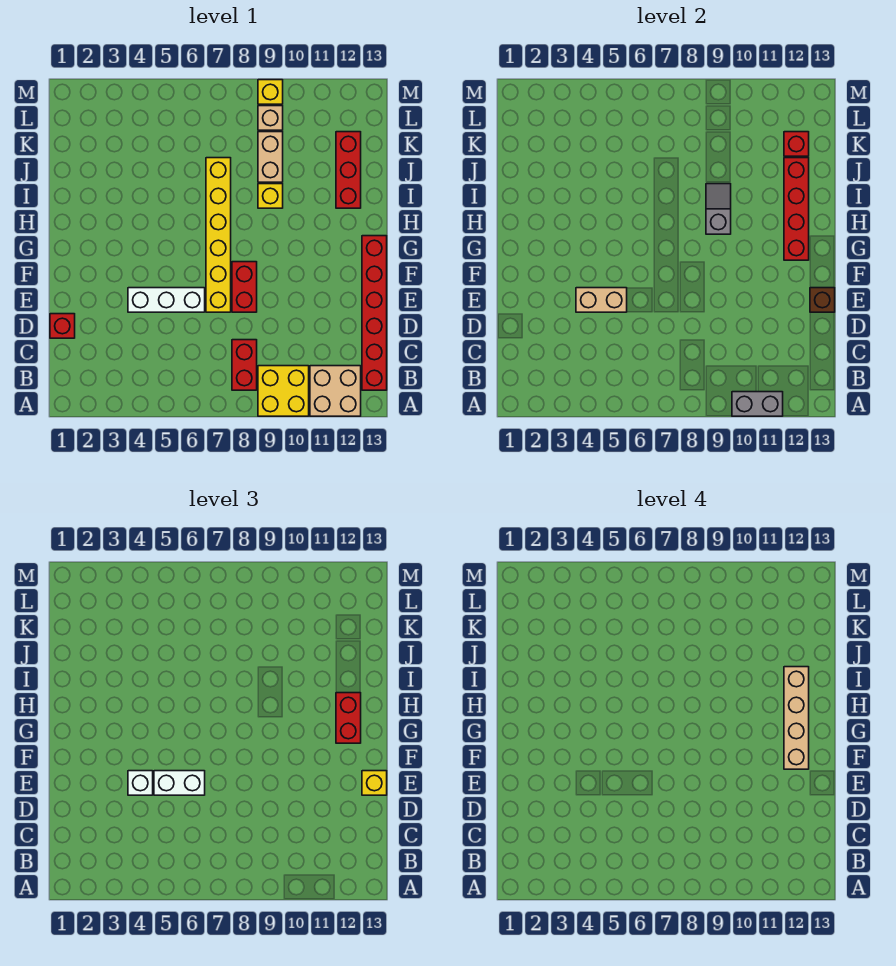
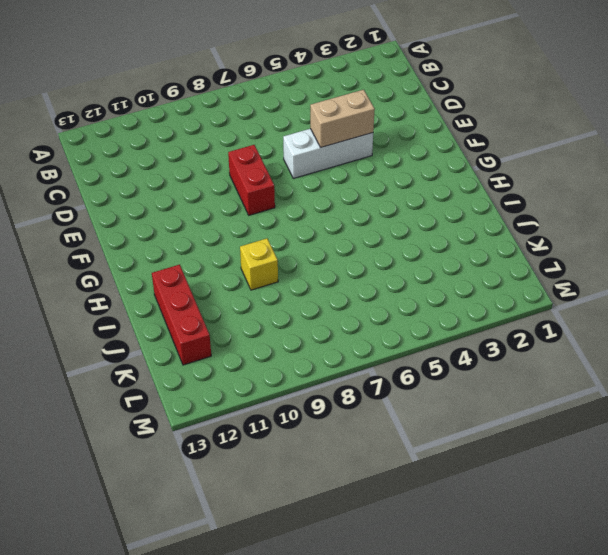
none -> yellow brick A9:B10 level 1
none -> tan brick A11:B12 level 1
none -> red brick B8:C8 level 1

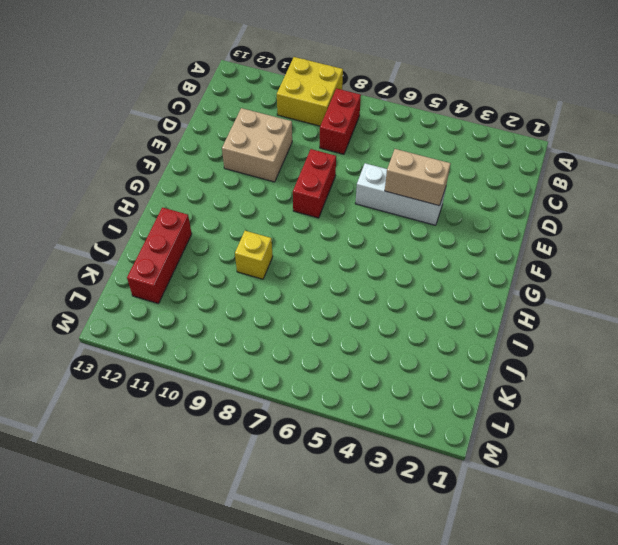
tan brick D10:E11 level 1 -> tan brick A11:B12 level 1
none -> red brick B13:G13 level 1
none -> red brick D1 level 1
none -> yellow brick E7:J7 level 1

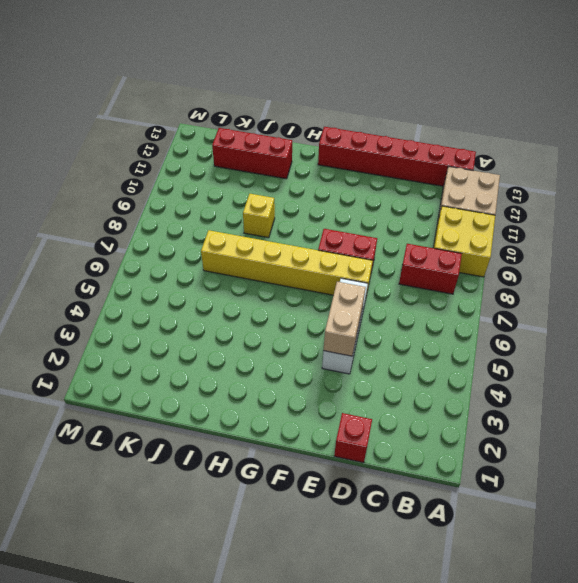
none -> tan brick J9:K9 level 1
none -> tan brick L9 level 1
none -> yellow brick M9 level 1

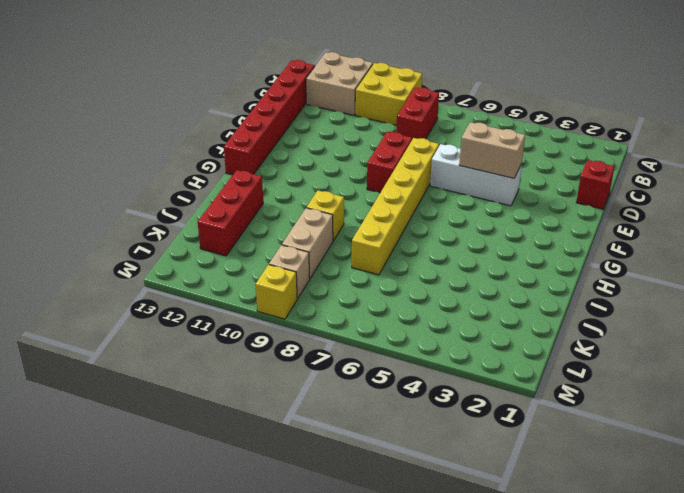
none -> grey brick A10:A11 level 2
none -> brown brick E13 level 2
none -> red brick G12:J12 level 2

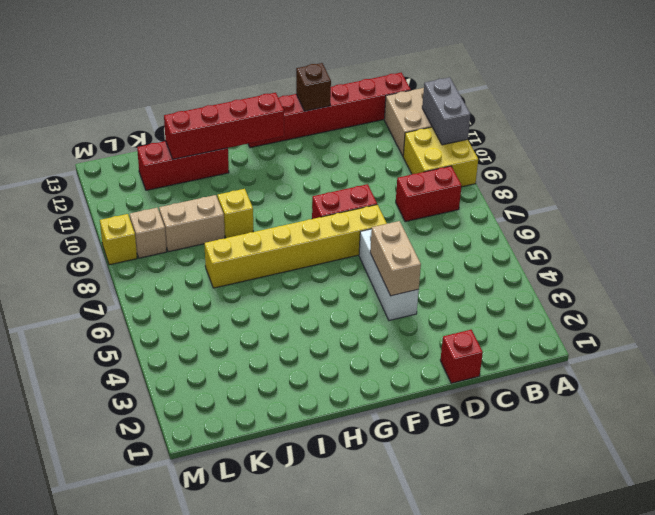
none -> grey slope H9:I9 level 2 top H
none -> red brick K12 level 2
none -> white brick E4 level 3

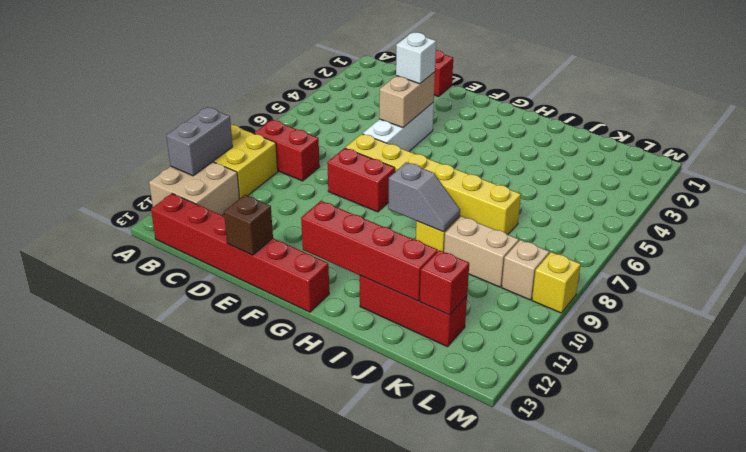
none -> white brick E5:E6 level 3
none -> yellow brick E13 level 3
none -> red brick G12:H12 level 3

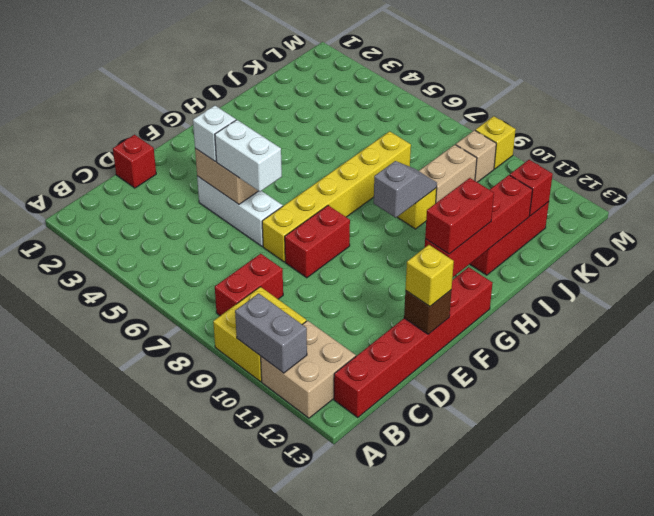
none -> tan brick F12:I12 level 4

